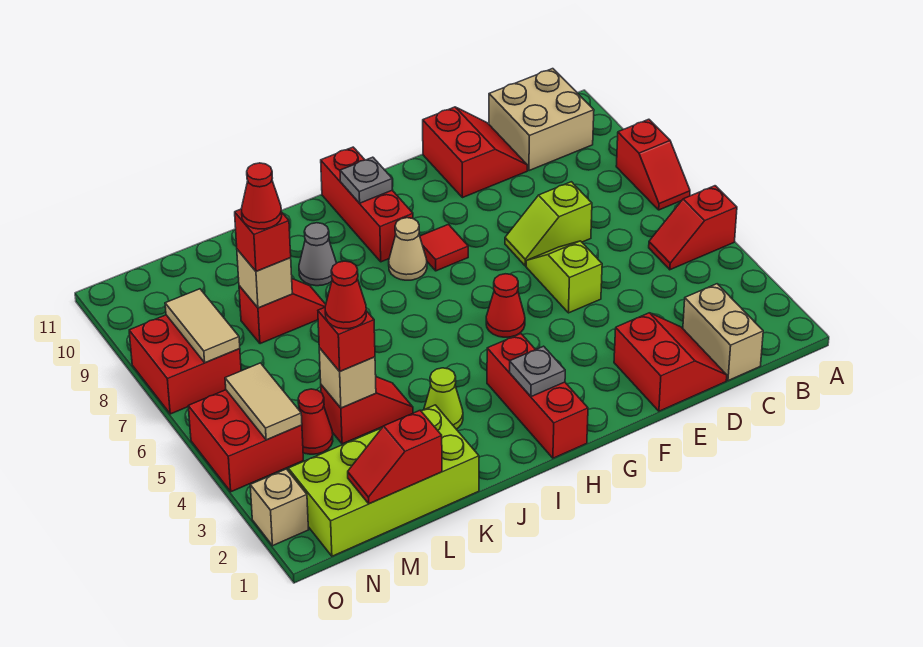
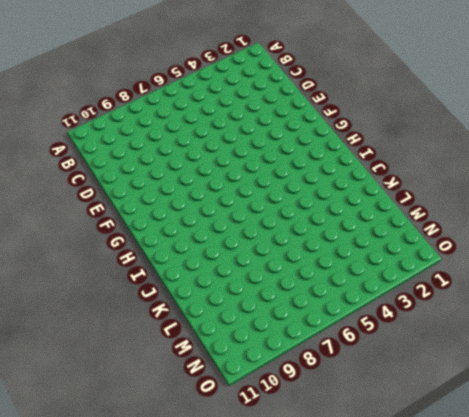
none -> red slope A5:B5 level 1 top A
none -> red slope A7:A8 level 1 top 8
none -> tan brick B10:C11 level 1
none -> tan brick C1:C2 level 1

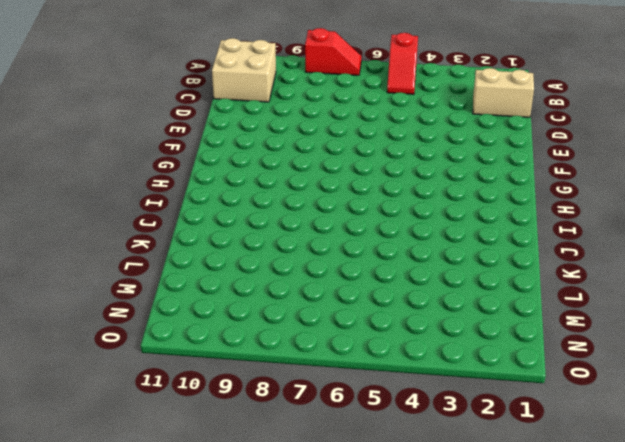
none -> red slope D1:E2 level 1 top E
none -> lime slope D7:E7 level 1 top D
none -> red slope D10:E11 level 1 top E
none -> lime slope E5:E6 level 1 top 5

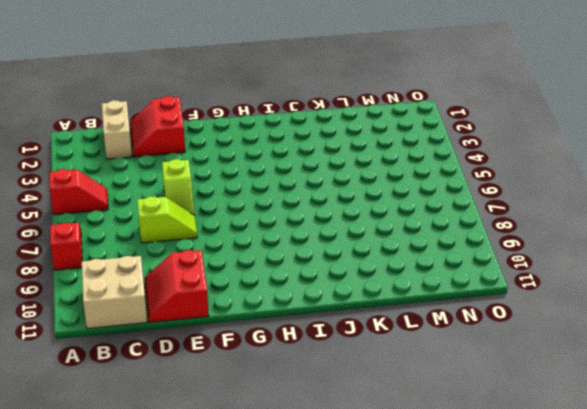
none -> red cone G5 level 1
none -> red tile G8 level 1
none -> red brick H1:H3 level 1
none -> tan cone H8 level 1

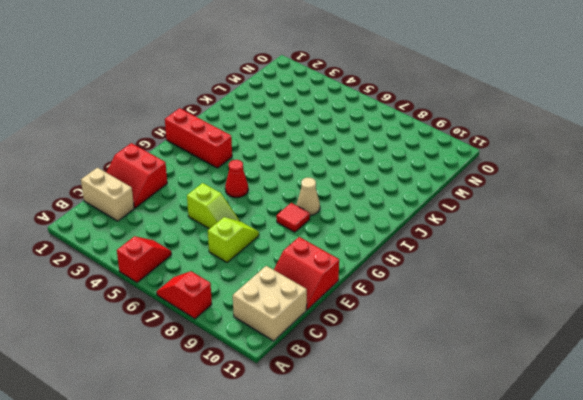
none -> red brick H9:H11 level 1
none -> lime cone J3 level 1
none -> grey cone J9 level 1
none -> lime brick K1:N2 level 1

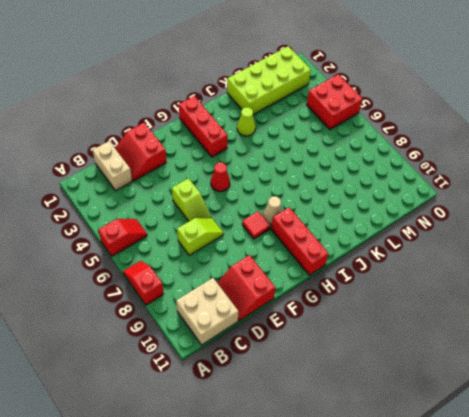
none -> grey cone J9 level 1
none -> red slope K4:L4 level 1 top L
none -> red slope K8:L8 level 1 top L
none -> red cone M4 level 1

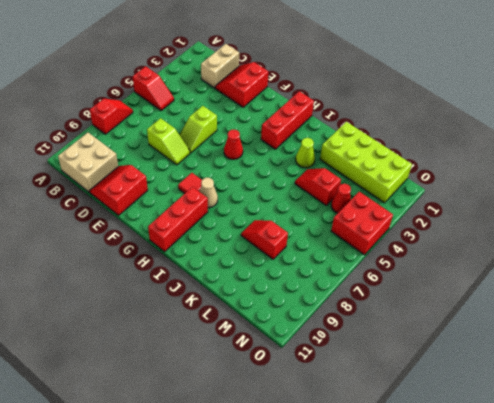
none -> grey cone J9 level 1
none -> red brick N7:O8 level 1
none -> tan brick O2 level 1
none -> grey plate H2 level 2

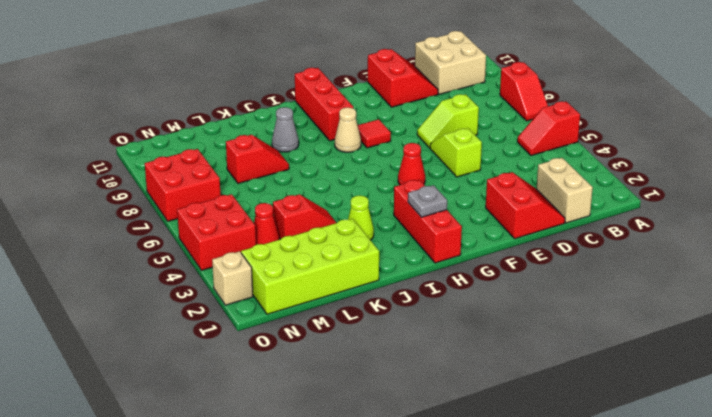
none -> grey plate H10 level 2
none -> red slope L1:M1 level 2 top L
none -> tan brick L4 level 2
none -> tan brick L8 level 2

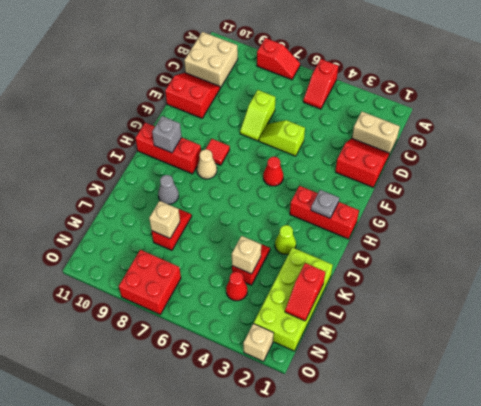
grey brick H10 level 2 -> grey plate H10 level 2
none -> red brick N4:O5 level 1
none -> tan tile N4:N5 level 2
none -> tan tile N7:N8 level 2
none -> red brick L4 level 3

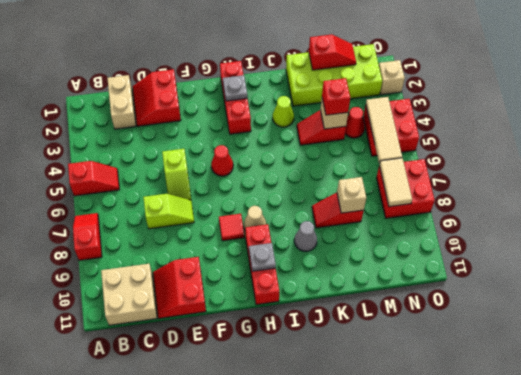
tan tile N4:N6 level 2 -> tan tile N4:N5 level 2
none -> red brick L8 level 3
none -> red cone L4 level 4
none -> red cone L8 level 4

